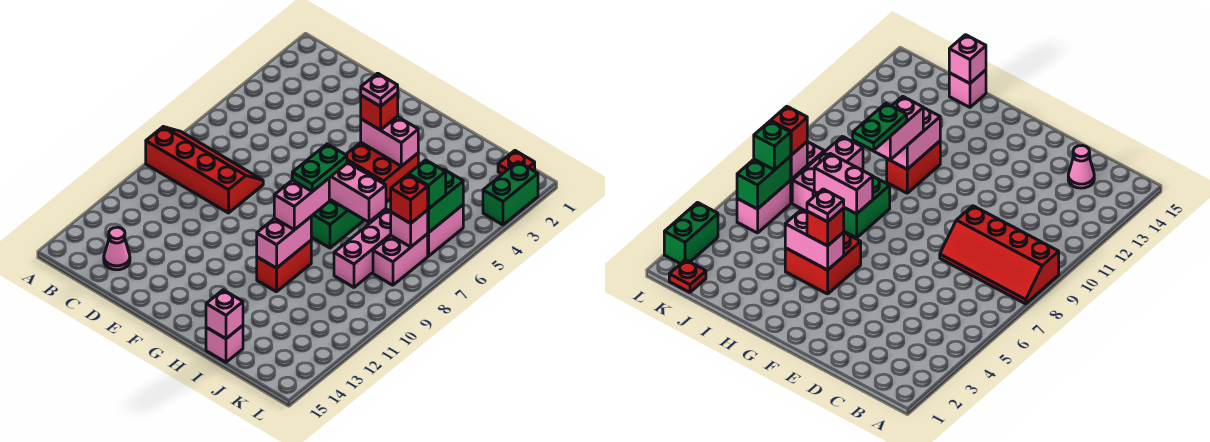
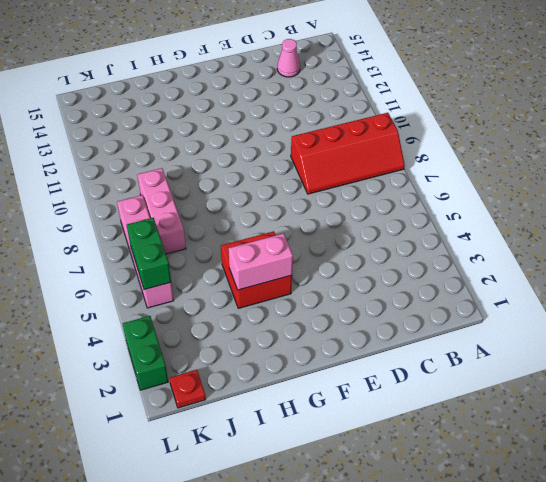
none -> green brick H7:H8 level 1
none -> red brick H10:H11 level 1
none -> pink brick I15 level 1

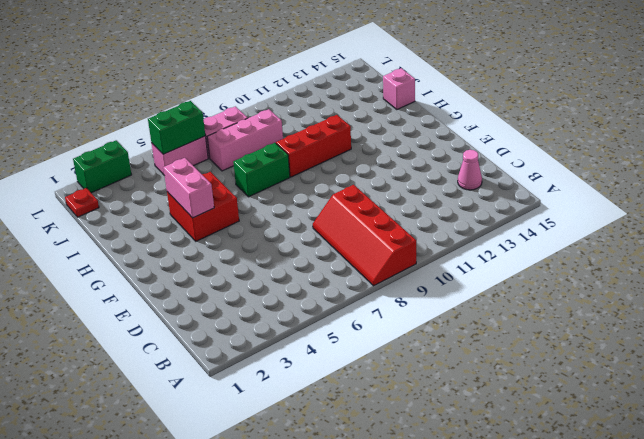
red brick H9:H11 level 1 -> red brick H10:H11 level 1
none -> pink brick H7:I7 level 2
none -> pink brick H10:H11 level 2
none -> pink brick I15 level 2

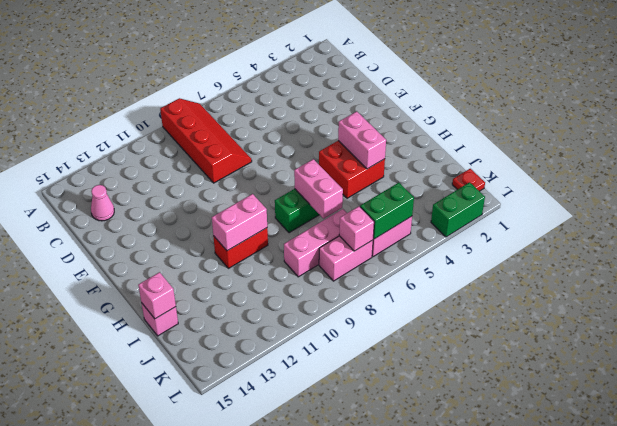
none -> red brick G4 level 3
none -> pink brick H9:H10 level 3
none -> green brick K6 level 3

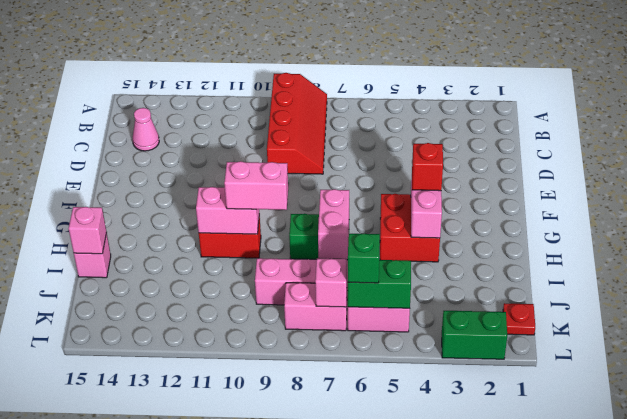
none -> red brick K7 level 3
none -> pink plate G4 level 4
none -> green plate H8:H9 level 4

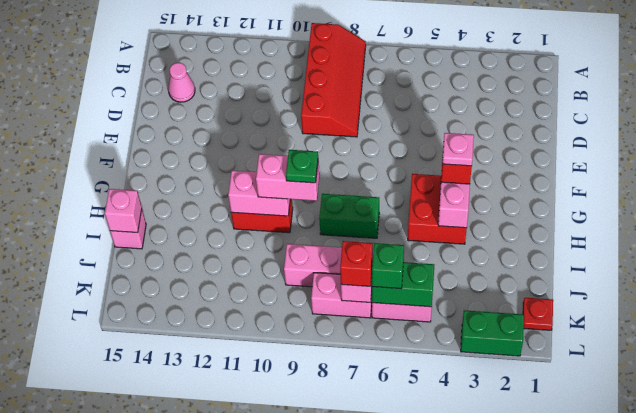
green plate H9 level 4 -> green plate H8:H9 level 4
none -> pink brick H7:I7 level 2

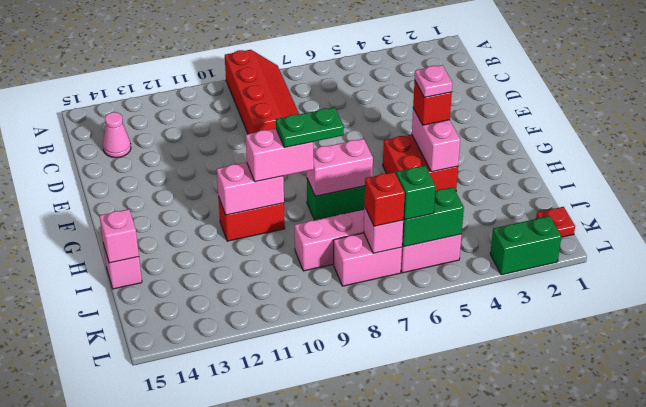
pink brick H7:H8 level 2 -> pink brick H7:I7 level 2

